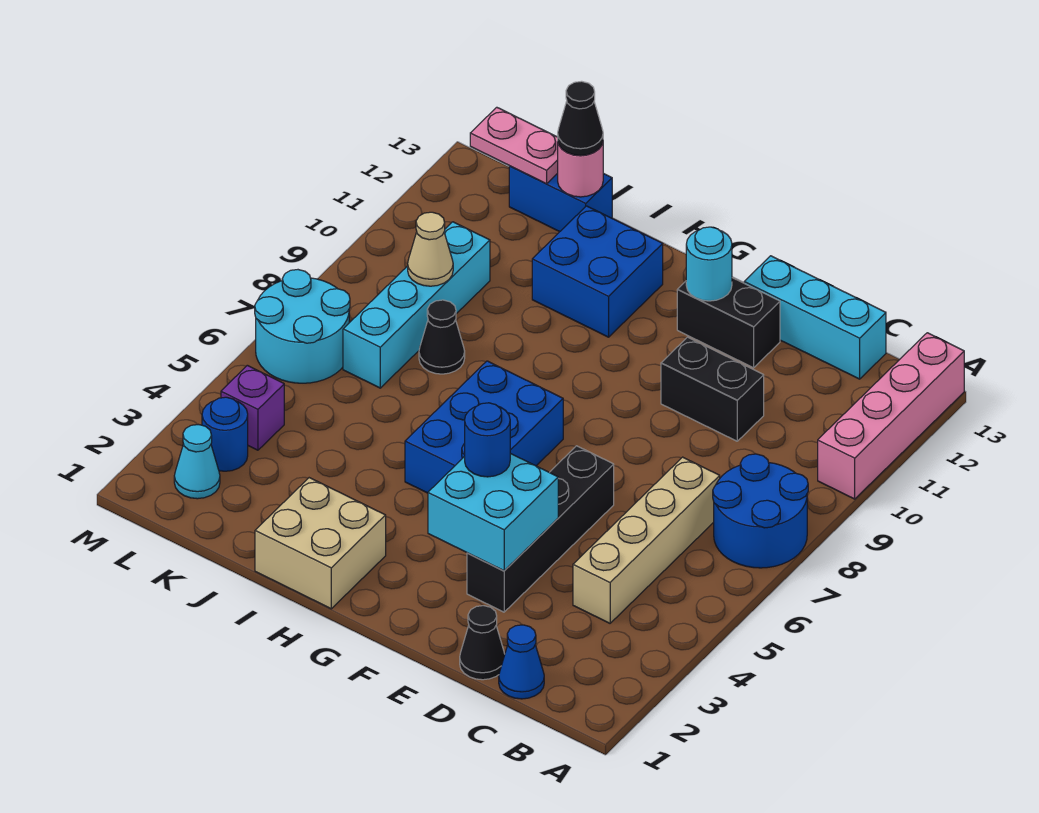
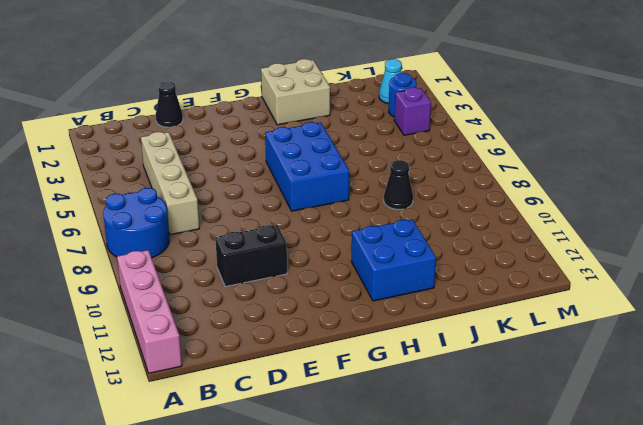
none -> blue cone C1 level 1
none -> cyan brick C13:E13 level 1
none -> black brick E3:E6 level 1

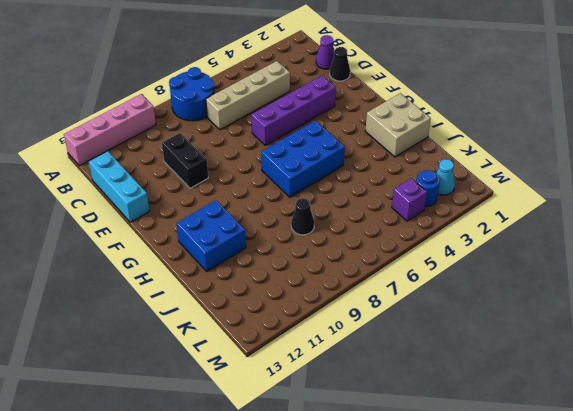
purple cone C1 level 1 -> blue cone C1 level 1
purple brick E3:E6 level 1 -> black brick E3:E6 level 1
none -> black brick E12:F12 level 1
none -> blue brick J13:K13 level 1
none -> cyan brick K7:K10 level 1

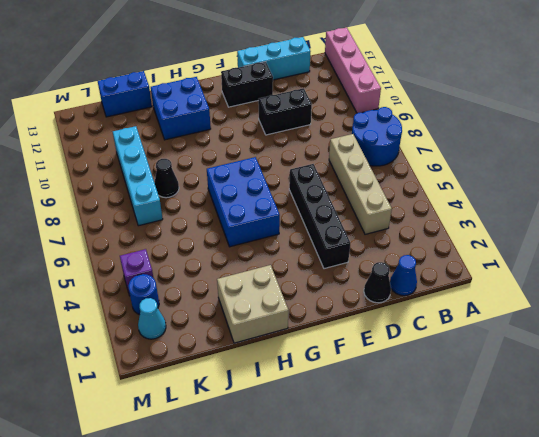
none -> cyan round brick L6:M7 level 1
none -> cyan brick E3:F4 level 2
none -> cyan round brick F12 level 2

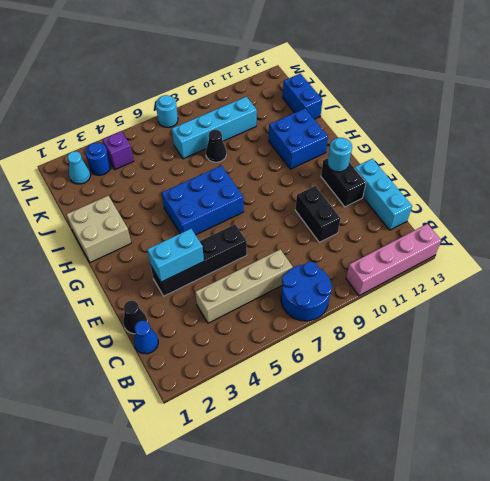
cyan brick E3:E4 level 2 -> cyan brick E3:F4 level 2
cyan round brick M7 level 1 -> cyan round brick L6:M7 level 1
none -> pink round brick J13 level 2
none -> tan cone K9 level 2
none -> pink plate K13:L13 level 2

